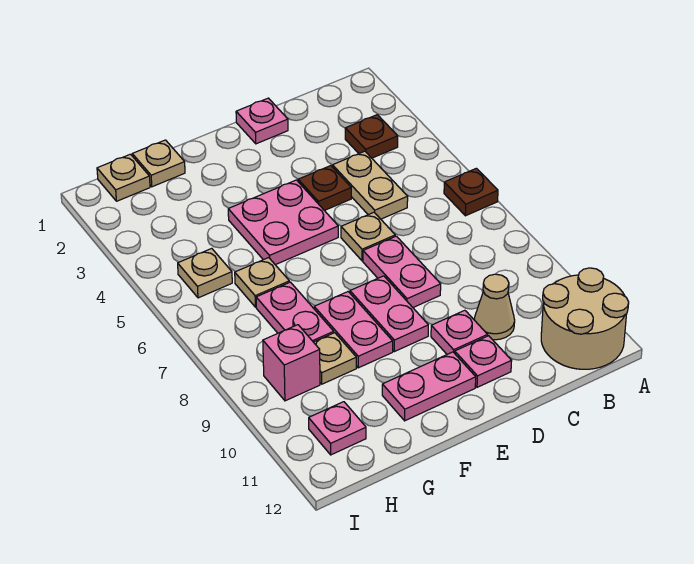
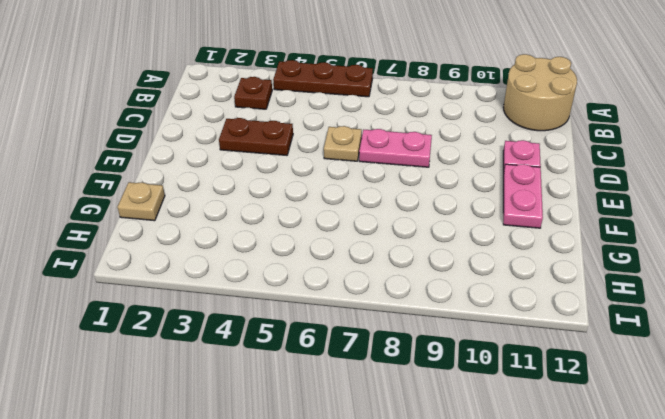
brown plate A4:A6 level 1 -> brown plate A6 level 1
brown plate D3:D4 level 1 -> brown plate D4 level 1
none -> tan plate C4:C5 level 1
none -> tan cone C10 level 1
none -> pink plate D1 level 1

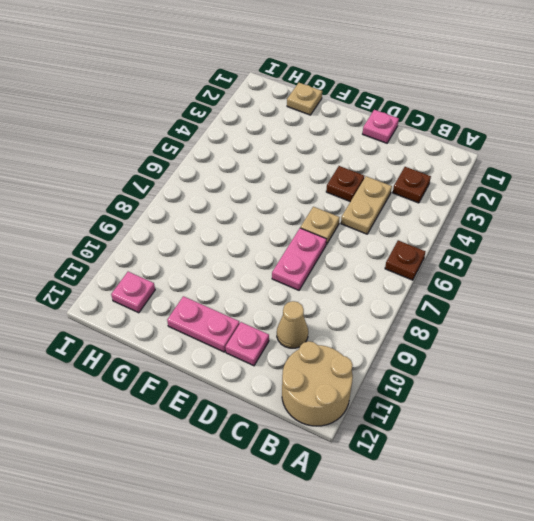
none -> pink plate D10 level 1
none -> pink plate E4:F5 level 1
none -> pink plate E8:E9 level 1

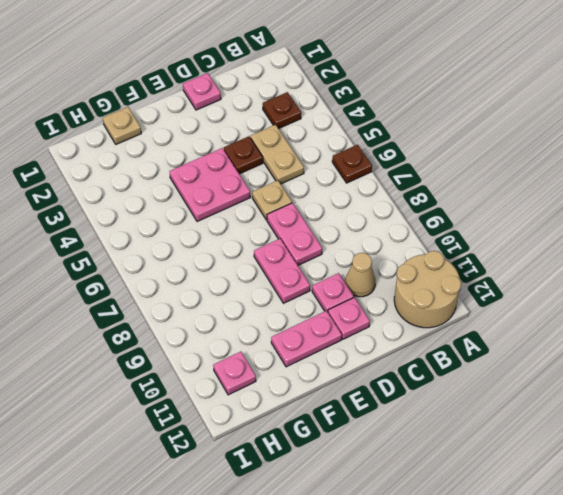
none -> pink plate F8:F9 level 1
none -> tan plate G6 level 1
none -> pink plate G7:G8 level 1

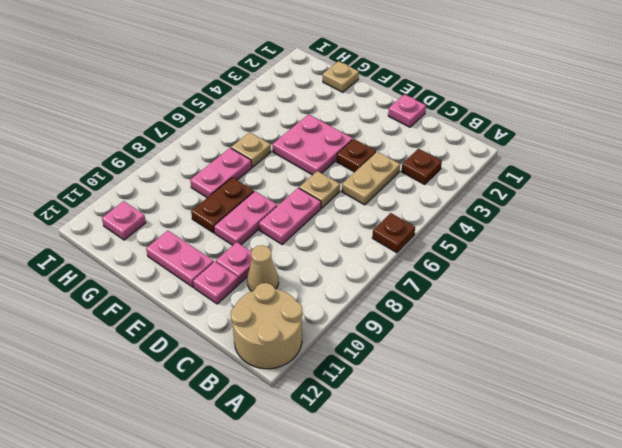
brown plate F8:F9 level 1 -> pink plate F8:F9 level 1
none -> tan plate G9 level 1
none -> tan plate H1 level 1
none -> tan plate H5 level 1

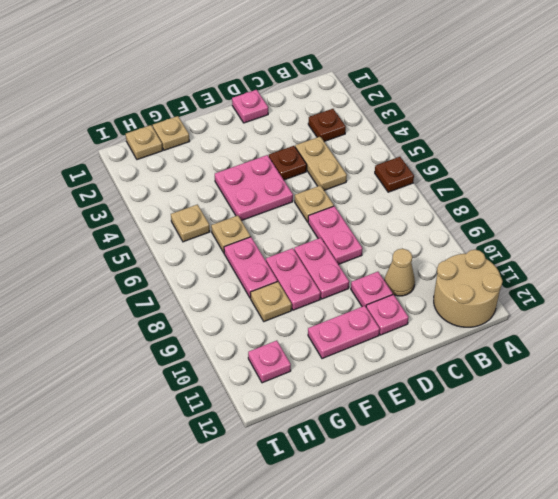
none -> pink brick H9 level 1

